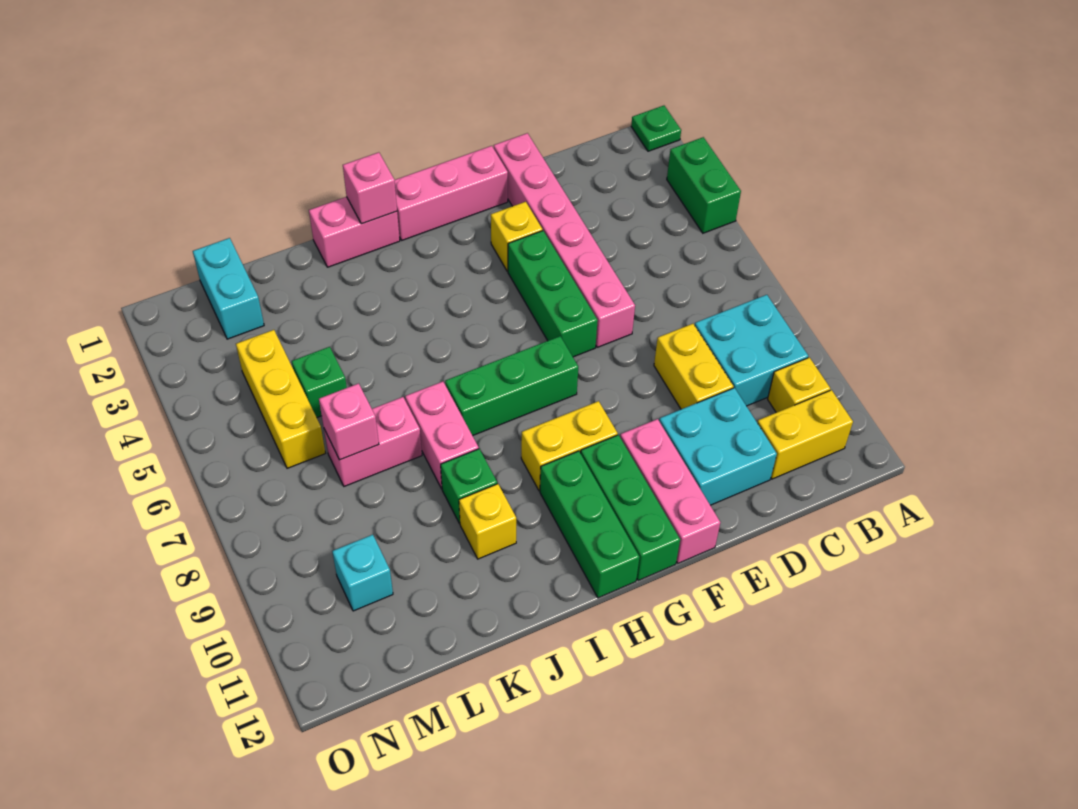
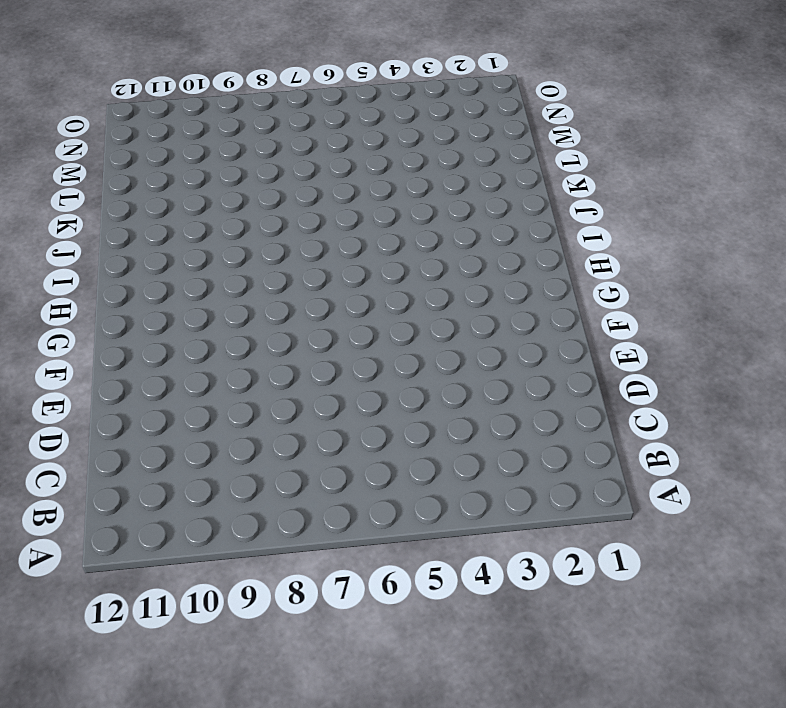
none -> green plate A1 level 1
none -> green brick A3:A4 level 1
none -> cyan brick B8:C9 level 1

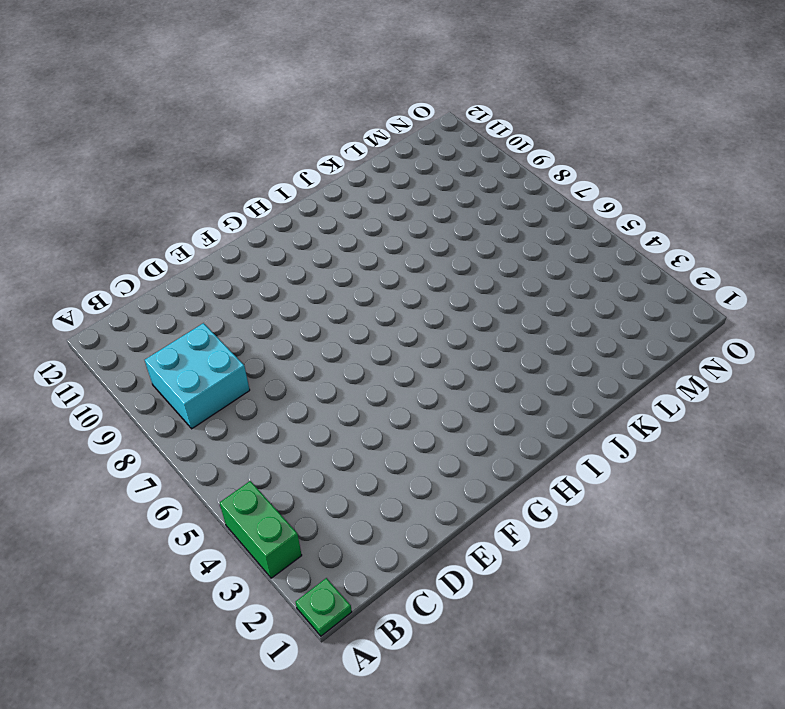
none -> yellow brick B10 level 1
none -> yellow brick B11:C11 level 1
none -> yellow brick D8:D9 level 1

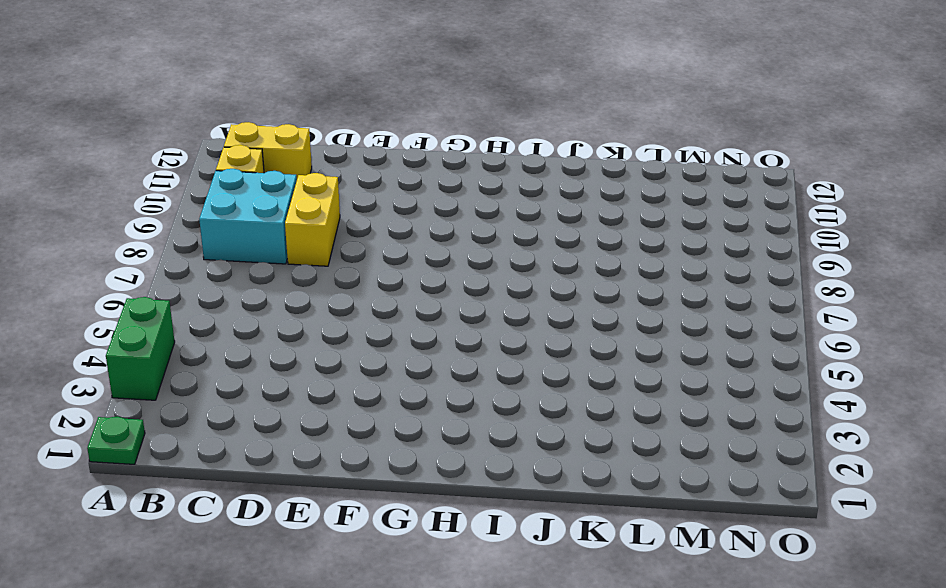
none -> cyan brick D10:E11 level 1
none -> pink brick E1:E6 level 1
none -> pink brick F1:H1 level 1

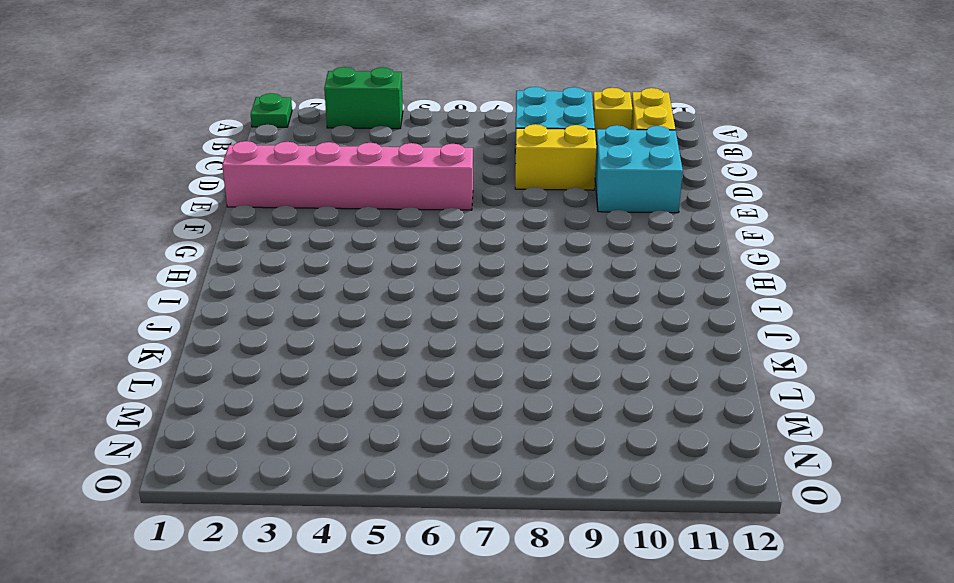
none -> pink brick F1:H1 level 1
none -> yellow brick F3 level 1
none -> green brick F4:F6 level 1

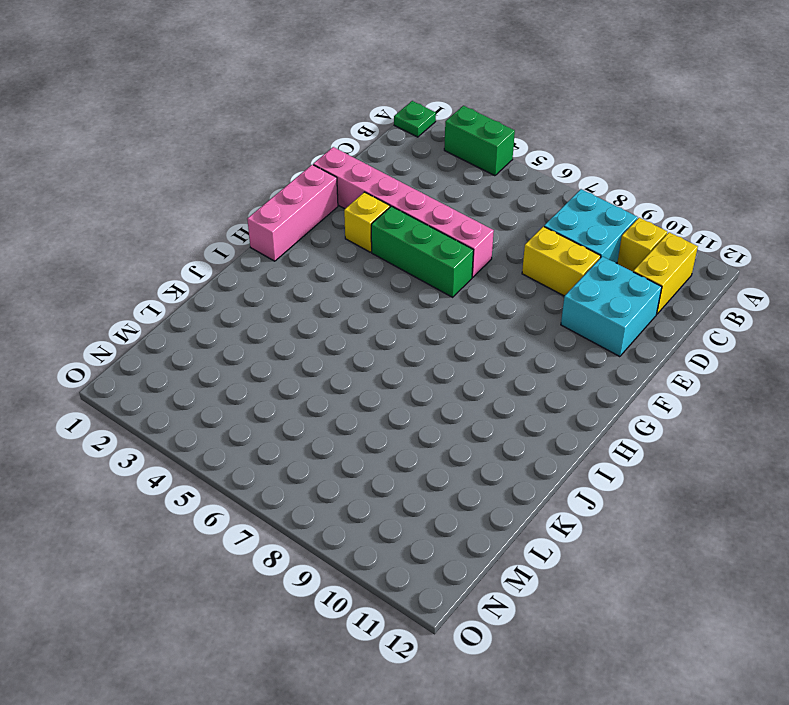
none -> pink brick F10:F12 level 1
none -> green brick G7:I7 level 1
none -> yellow brick G9:H9 level 1

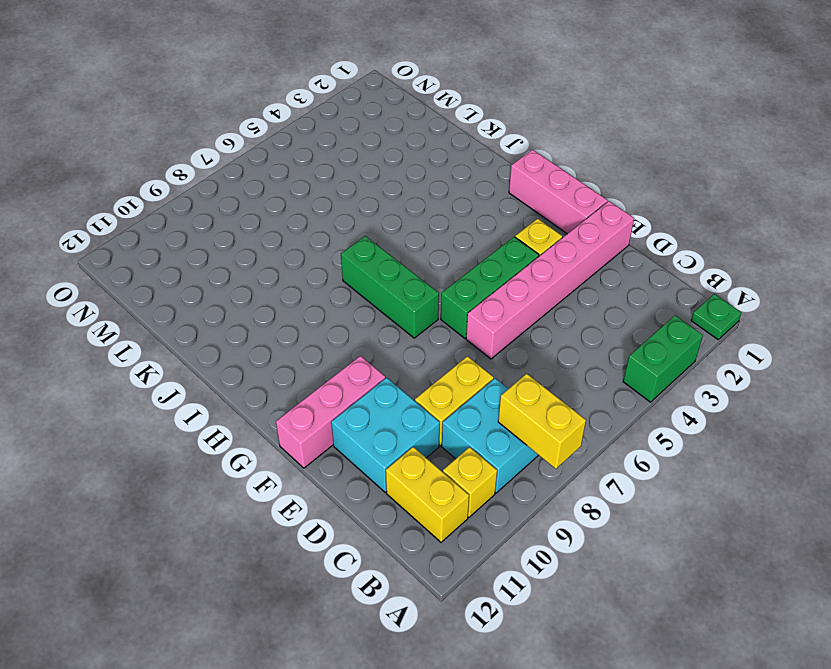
yellow brick A8:B8 level 2 -> yellow brick G9:H9 level 1
none -> green brick G10:G12 level 1
none -> green brick H10:H12 level 1
none -> pink brick I1:J1 level 1

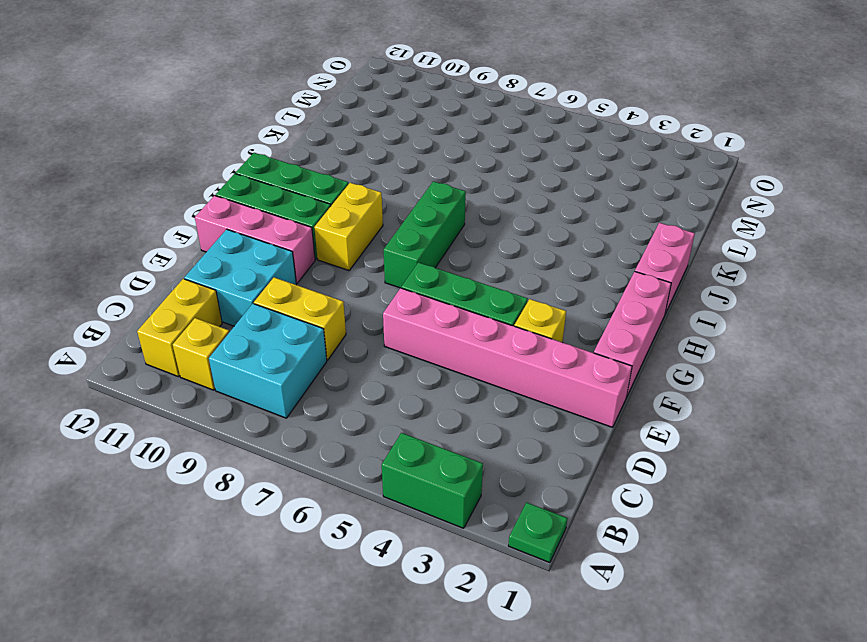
none -> pink brick J7:J8 level 1
none -> green brick J9 level 1
none -> yellow brick J10 level 1

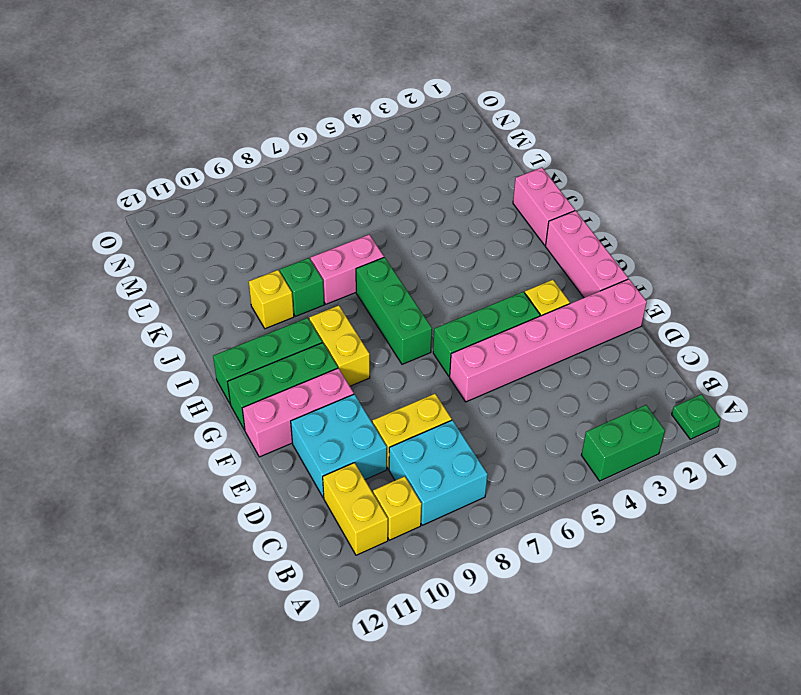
none -> pink brick K7:L7 level 1
none -> green brick L5 level 1
none -> cyan brick M1:M2 level 1

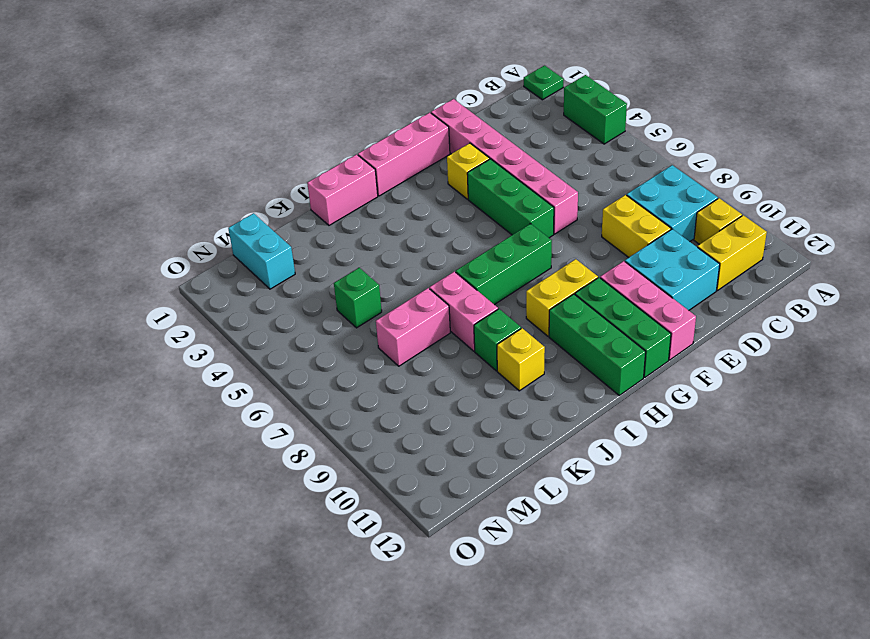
none -> yellow brick M4:M6 level 1
none -> cyan brick M10 level 1
none -> pink brick I1 level 2

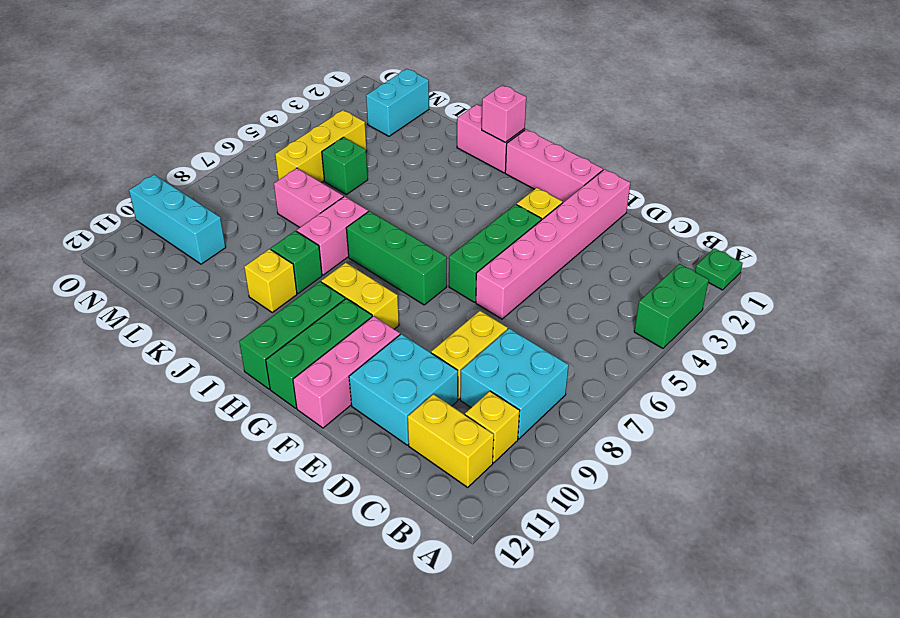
cyan brick M10:O10 level 1 -> cyan brick M10 level 1
none -> pink brick L7 level 2

